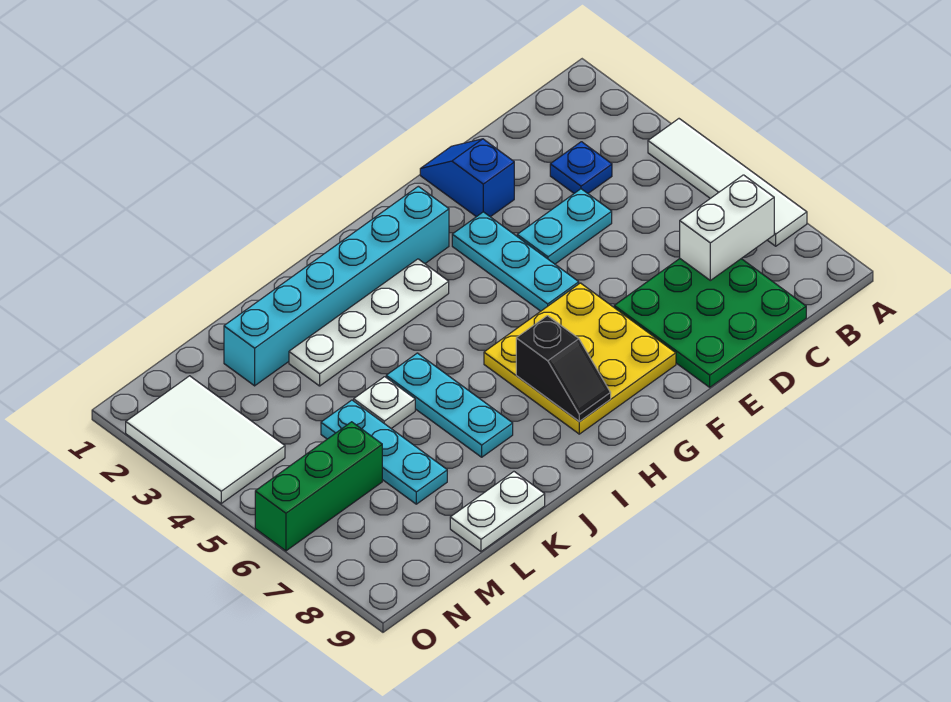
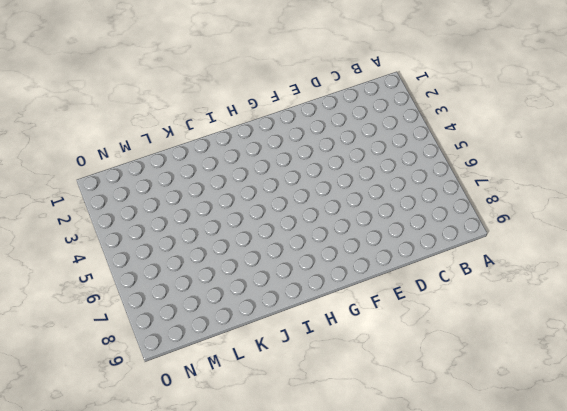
none -> white tile A4:A7 level 1
none -> blue plate C3 level 1
none -> green plate C7:E9 level 1

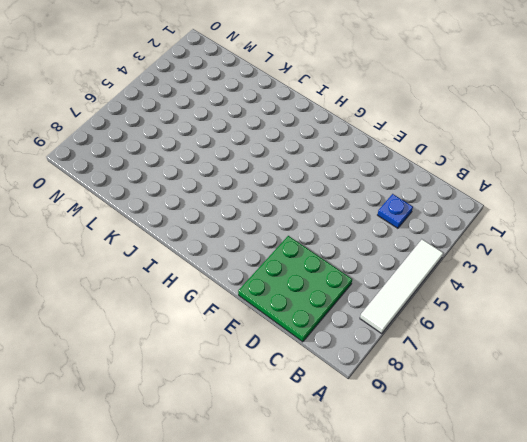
none -> cyan plate D4:E4 level 1
none -> blue slope E1:E2 level 1 top 2
none -> cyan plate F3:F5 level 1

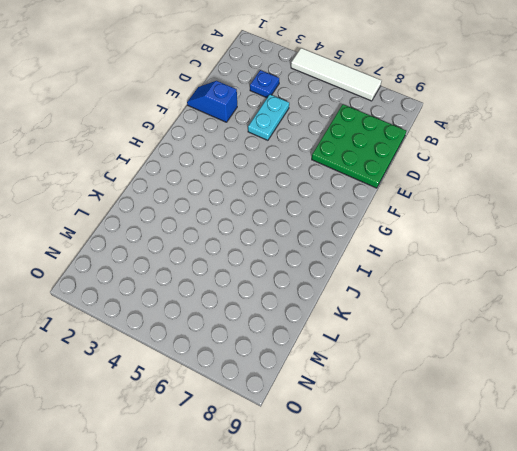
none -> cyan plate F3:F5 level 1
none -> yellow plate F6:H8 level 1
none -> cyan brick G2:L2 level 1

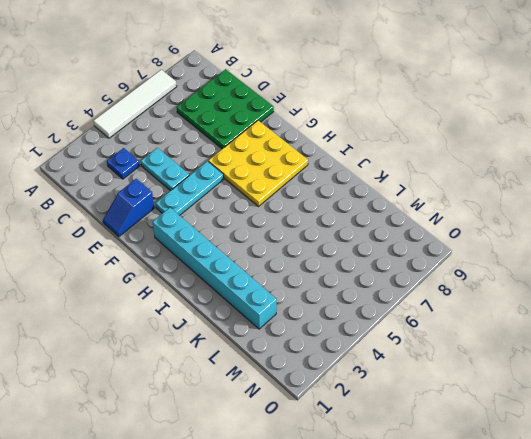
none -> white plate H3:K3 level 1
none -> cyan plate J5:J7 level 1
none -> white plate K5 level 1

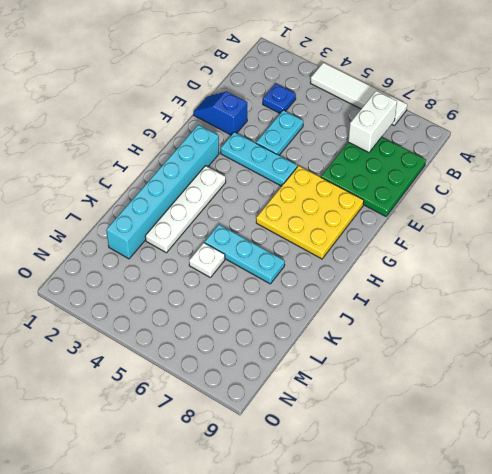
none -> white plate K9:L9 level 1
none -> cyan plate L5:L7 level 1
none -> green brick M6:O6 level 1

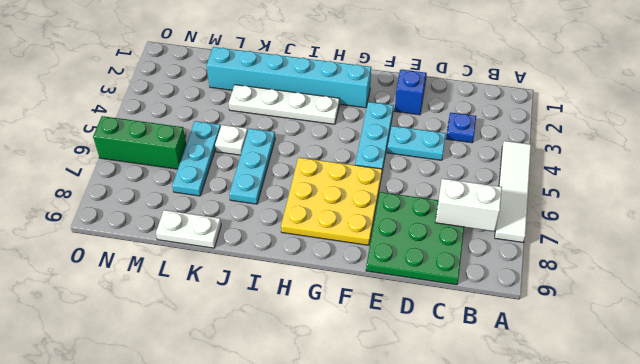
none -> white tile N2:O4 level 1
none -> black slope H7:H8 level 2 top 7

